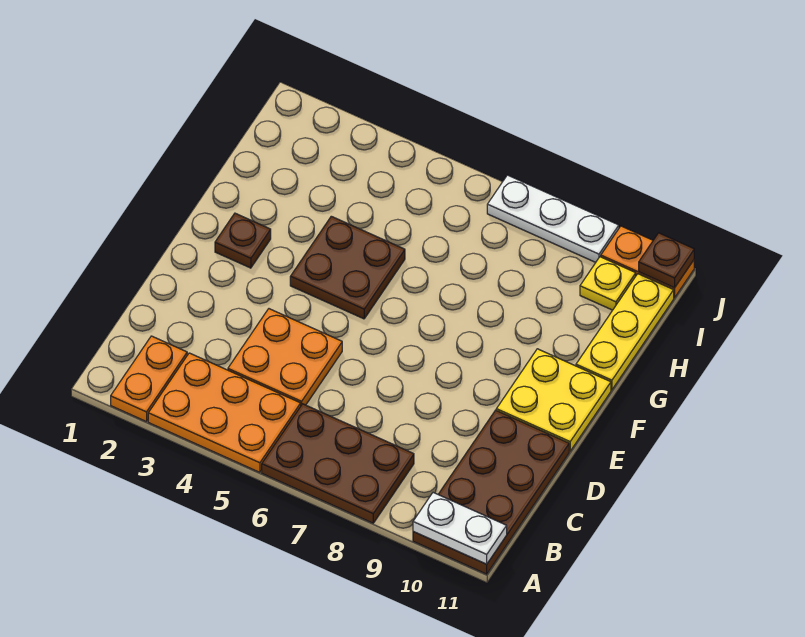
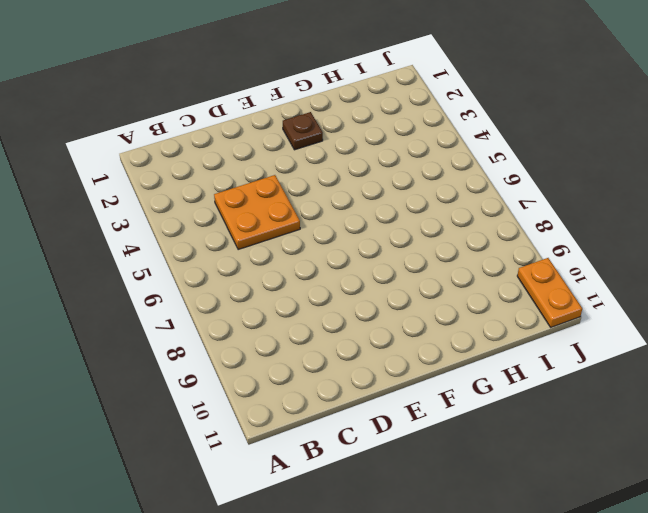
none -> orange plate A2:B2 level 1
none -> orange plate A3:B5 level 1
none -> brown plate A6:B8 level 1

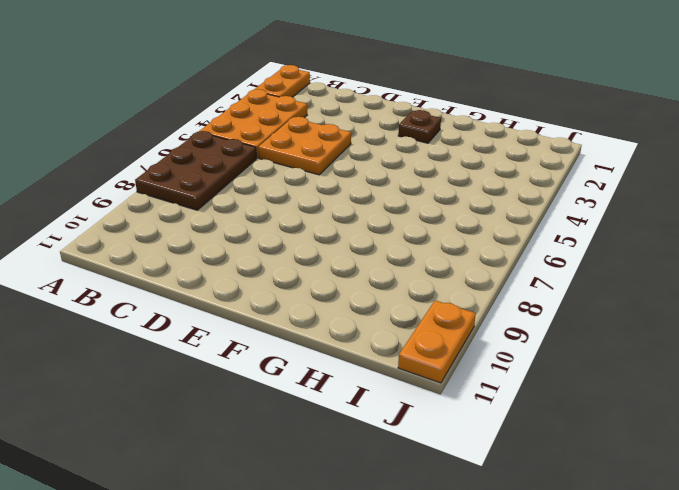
orange plate A1:A2 level 1 -> orange plate A2:B2 level 1
none -> brown plate A10:D11 level 1
none -> yellow plate E10:F11 level 1
none -> brown plate F4:G5 level 1

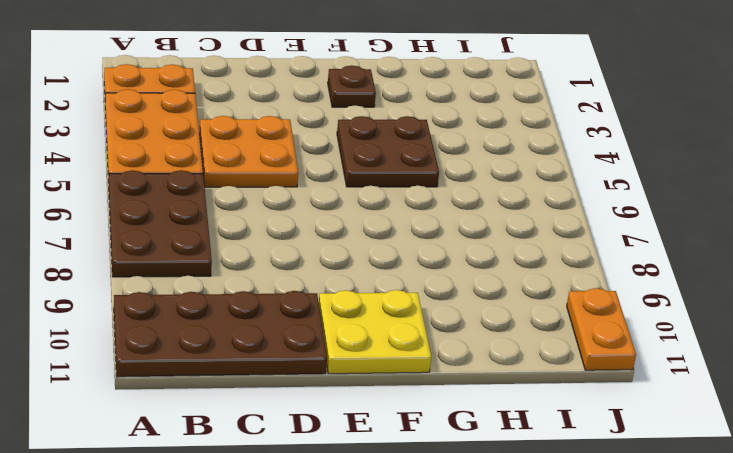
none -> yellow plate G11:I11 level 1
none -> yellow plate I10 level 1
none -> white plate J7:J9 level 1

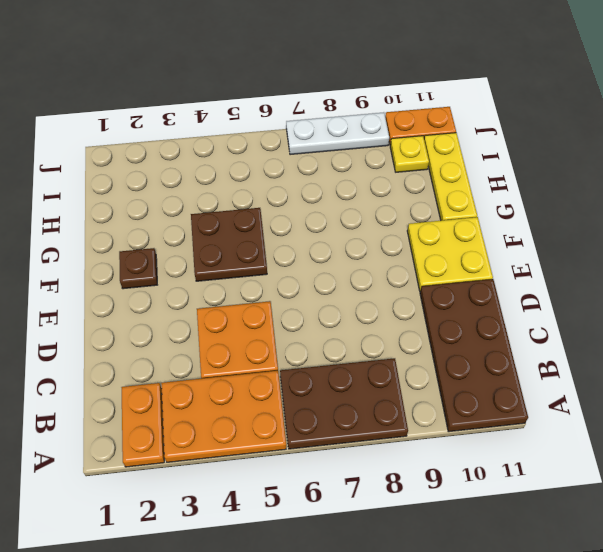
none -> white plate A10:A11 level 2
none -> brown plate J11 level 2

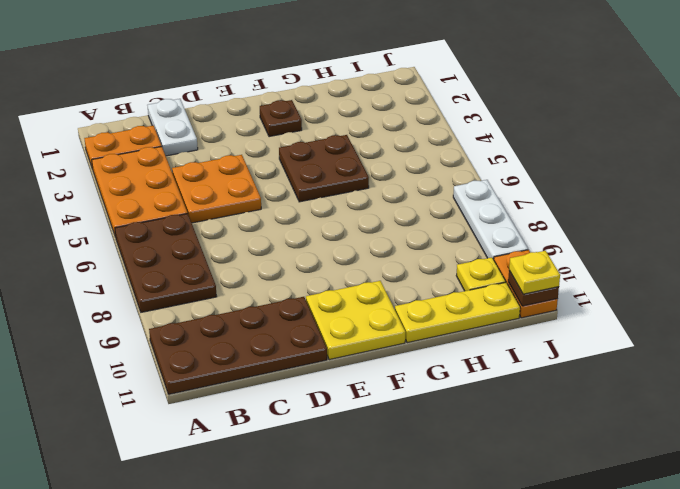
white plate C1:C2 level 1 -> white plate A10:A11 level 2
yellow plate J11 level 3 -> none

